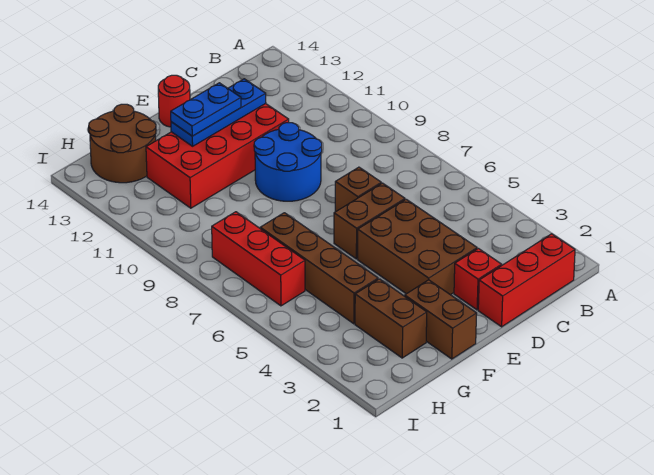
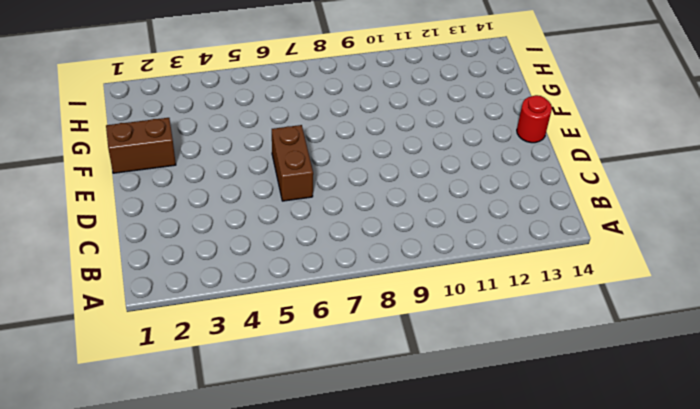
none -> red brick B1:D1 level 1
none -> red brick D2 level 1
none -> brown brick D3:E5 level 1

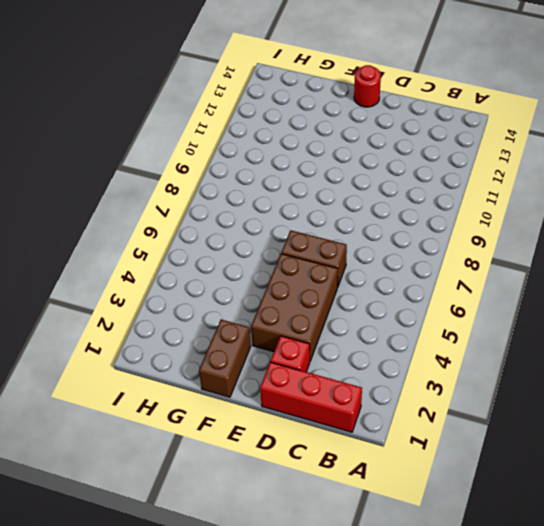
none -> brown brick D7 level 1
none -> blue round brick D9:E10 level 1
none -> red brick D11:G12 level 1

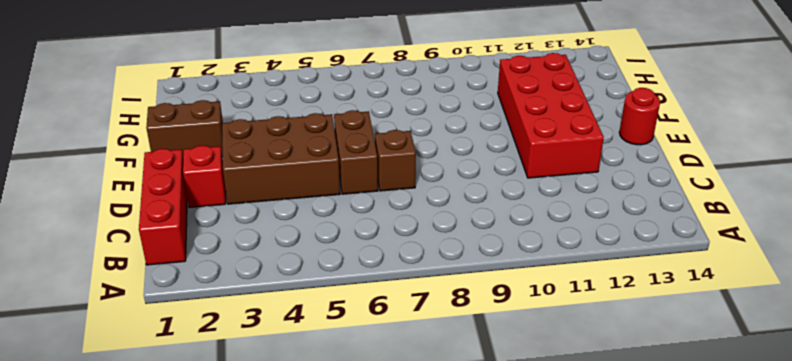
none -> blue round brick D9:E10 level 1
none -> brown brick G2:G3 level 1
none -> brown brick G4:G7 level 1

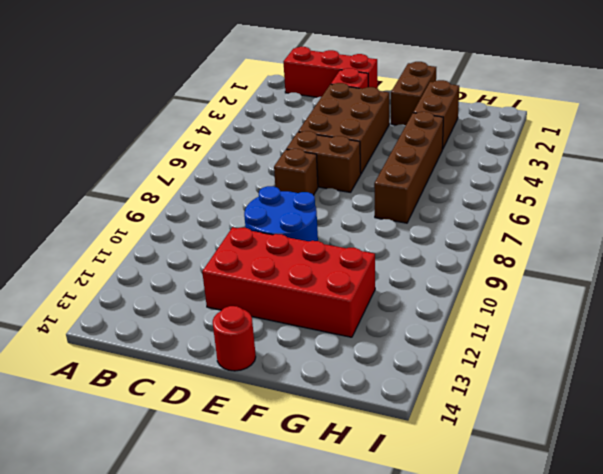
none -> brown round brick G13:H14 level 1
none -> red brick H6:H8 level 1
none -> blue plate D12:F12 level 2

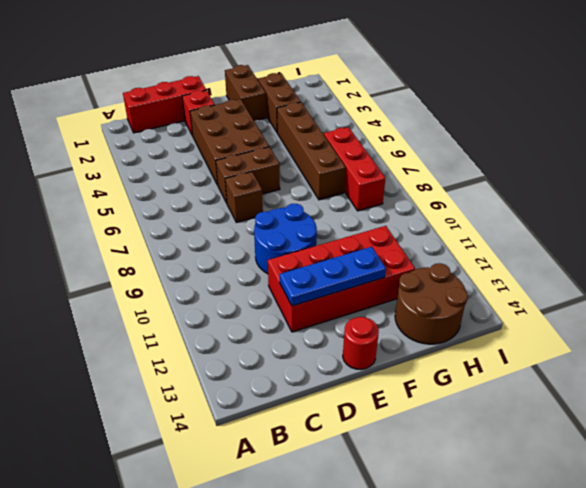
none -> blue plate E12:F12 level 3

